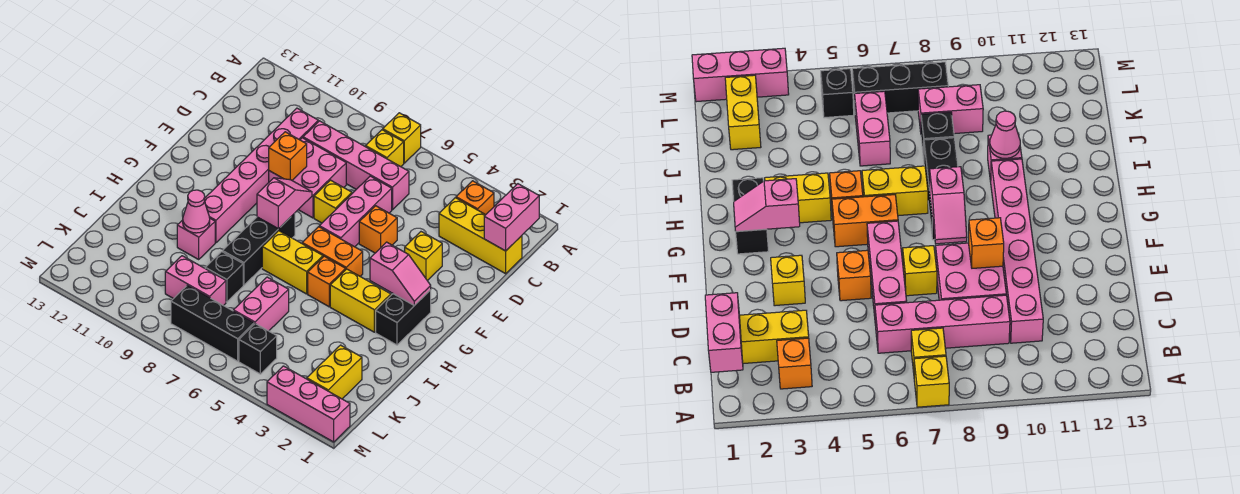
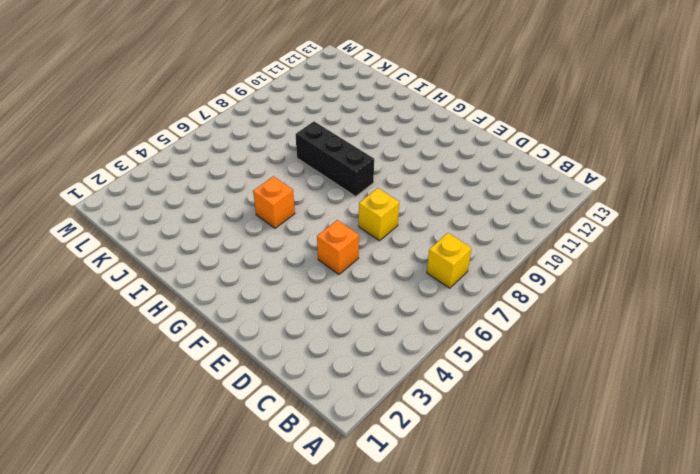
none -> yellow brick A7 level 1
none -> orange brick B3 level 1
none -> yellow brick C1:C3 level 1
none -> pink brick C6:C9 level 1

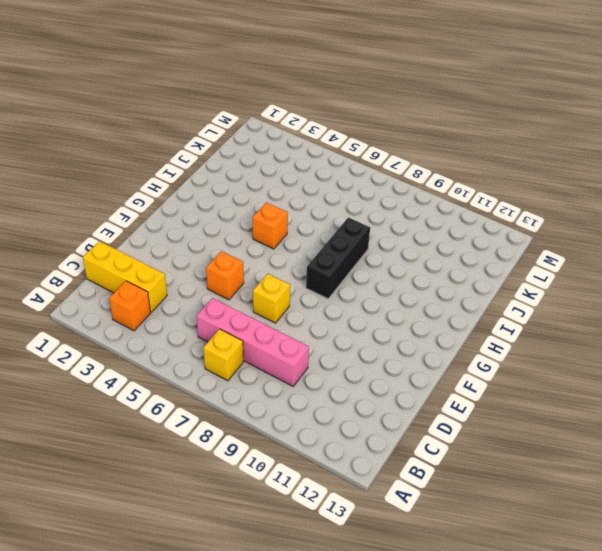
none -> yellow brick A7 level 1
none -> pink brick C10:H10 level 1
none -> pink brick D6:F6 level 1
none -> pink brick D8:E9 level 1

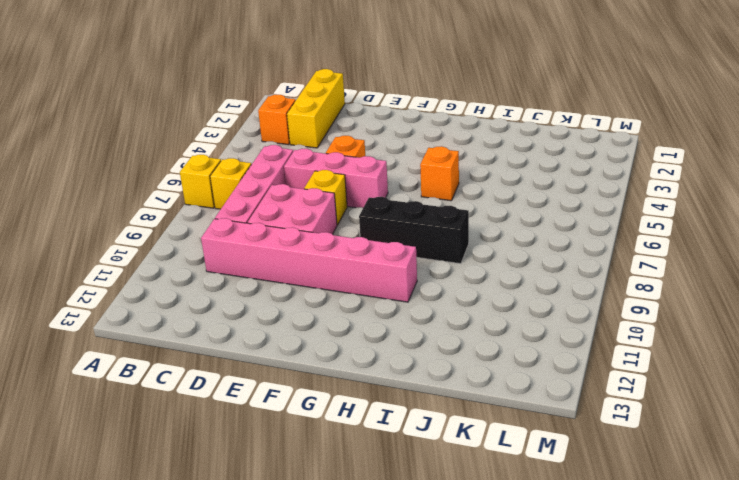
none -> yellow brick E3 level 1
none -> black brick G2:H2 level 1
none -> orange brick G5:G6 level 1
none -> yellow brick H3:H4 level 1

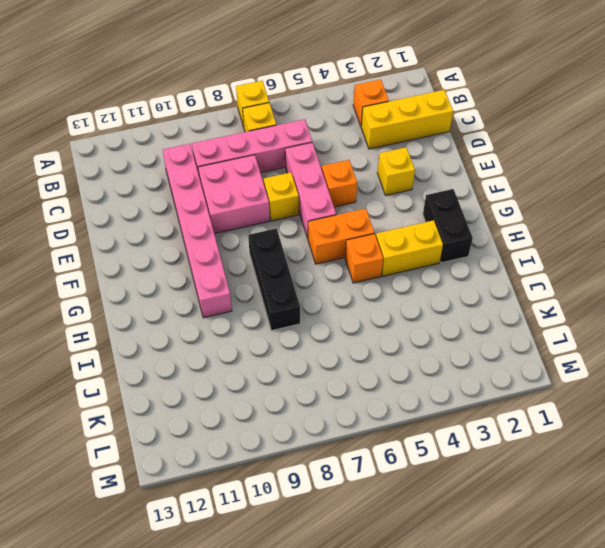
none -> yellow brick H6:H7 level 1
none -> pink brick I10 level 1
none -> pink brick J6:K6 level 1
none -> black brick J8 level 1

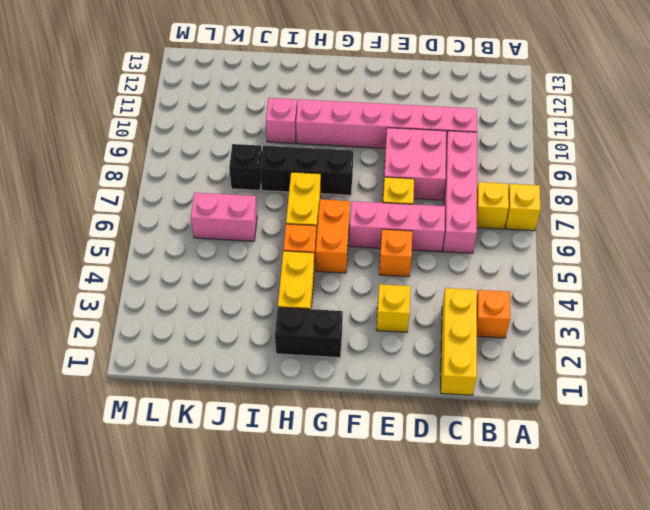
none -> yellow brick K2:L2 level 1
none -> pink brick K8:K9 level 1
none -> black brick L5 level 1
none -> black brick L6:L8 level 1

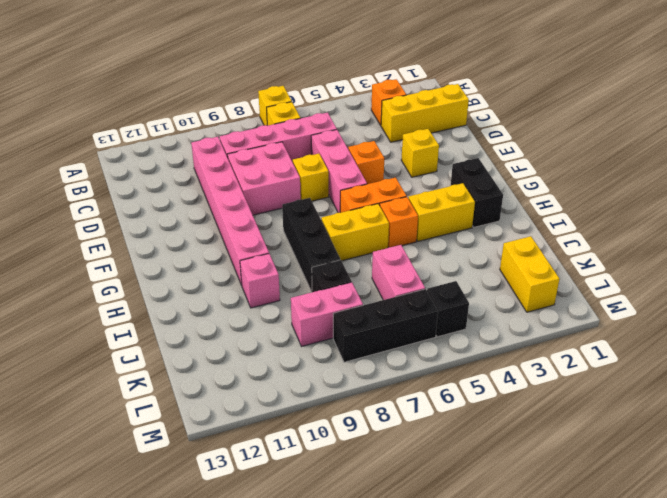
none -> pink brick M1:M3 level 1
none -> pink brick B1:C1 level 2
none -> orange brick E9 level 2
none -> pink slope F8:G8 level 2 top G

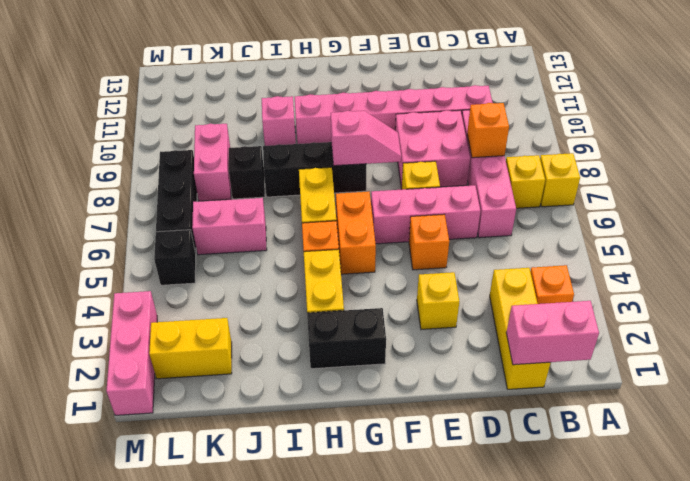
orange brick C8 level 2 -> orange brick E9 level 2
none -> pink slope G2:G3 level 2 top 3
none -> pink cone I10 level 2

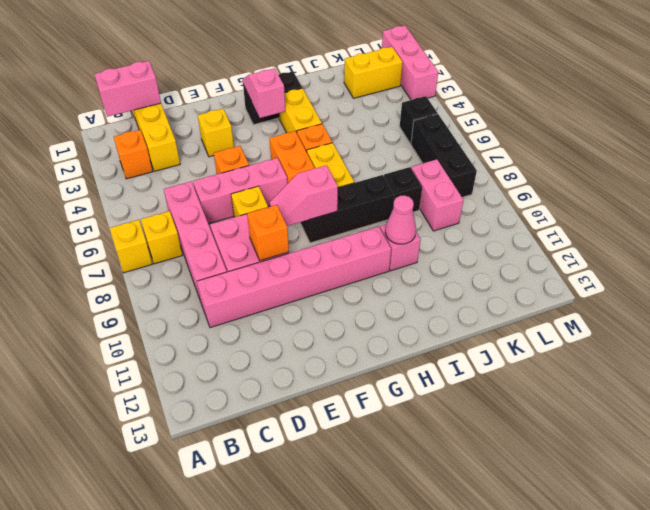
none -> pink brick J6:K6 level 1

